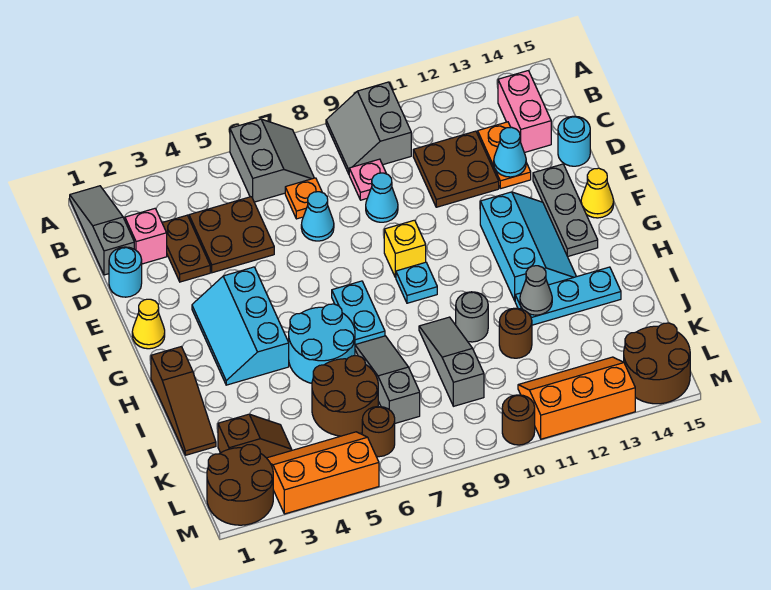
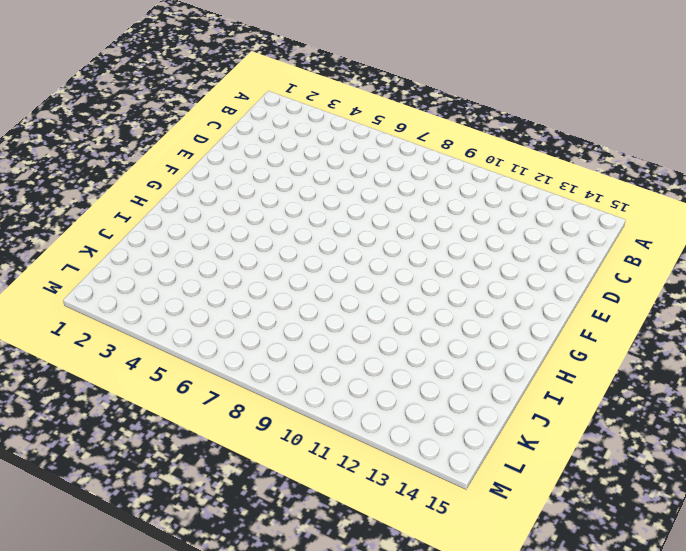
none -> grey slope A1:C1 level 1 top C
none -> grey slope A6:B7 level 1 top 6
none -> grey slope A9:B10 level 1 top 10
none -> pink brick B14:C14 level 1

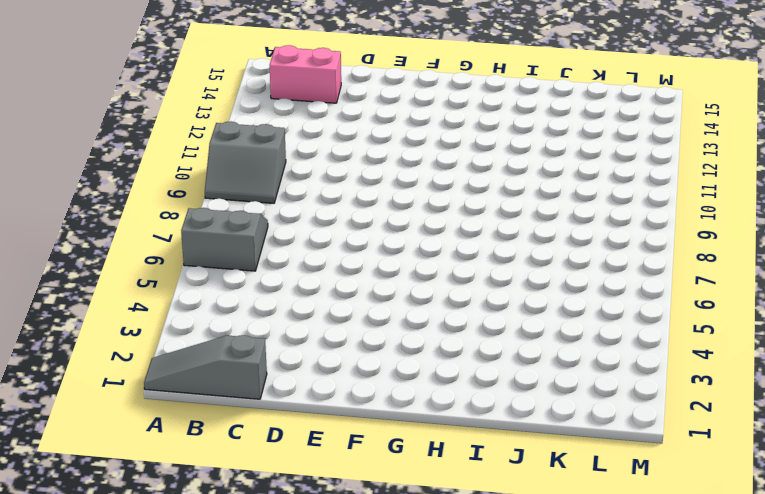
none -> pink brick C2 level 1
none -> brown plate C3:D3 level 1
none -> brown plate C4:D5 level 1
none -> orange plate C7 level 1

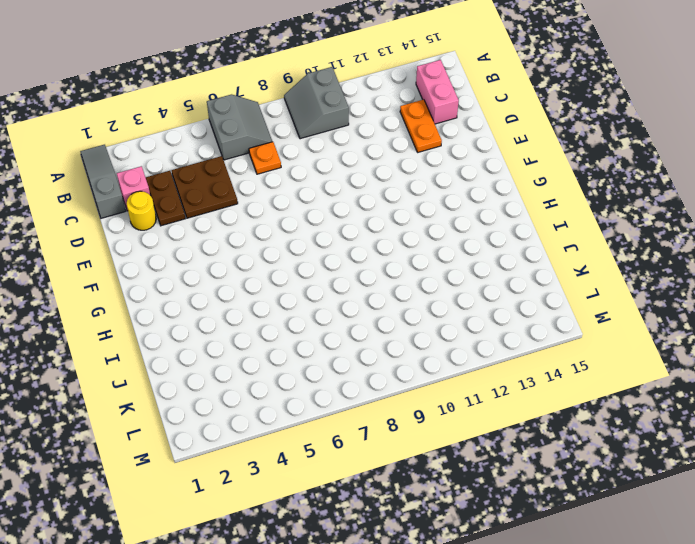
yellow round brick D2 level 1 -> none
none -> pink plate C9 level 1
none -> brown plate C11:D12 level 1
none -> cyan round brick D1 level 1
none -> cyan cone D7 level 1

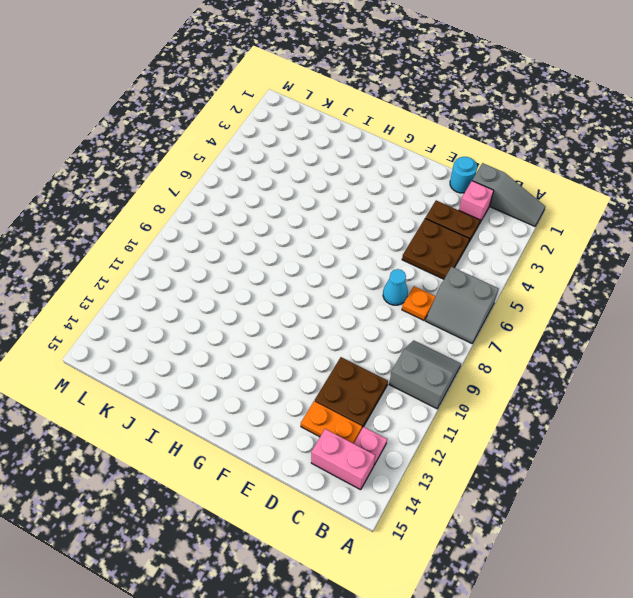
pink plate B13 level 1 -> pink plate C9 level 1
none -> cyan cone D9 level 1
none -> cyan round brick D15 level 1
none -> grey plate E14:G14 level 1
none -> yellow cone F1 level 1

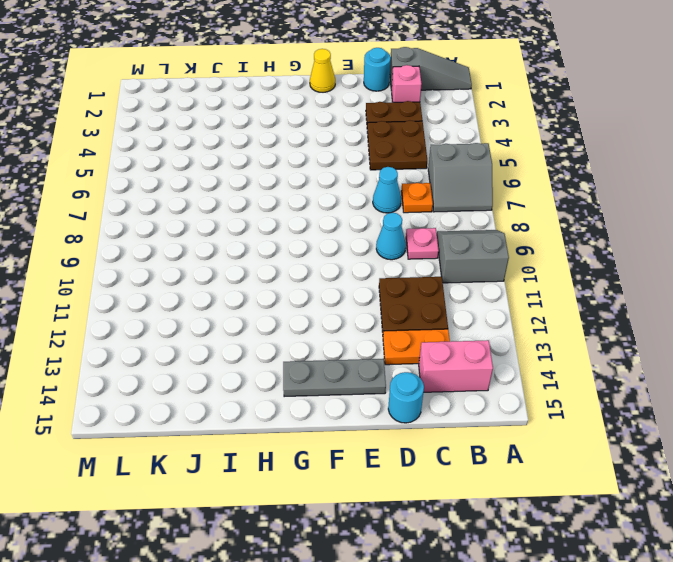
none -> cyan slope F3:H4 level 1 top 4
none -> yellow brick F9 level 1
none -> cyan slope F12:H13 level 1 top 12
none -> yellow cone F15 level 1

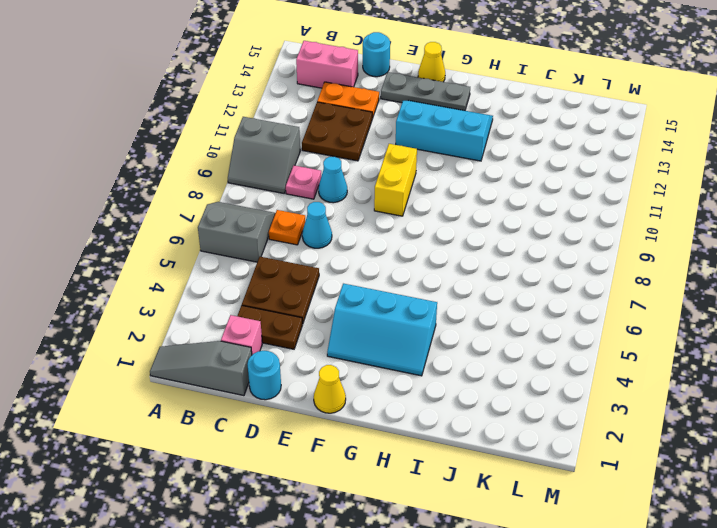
yellow brick F9:F10 level 1 -> yellow brick F9 level 1
none -> cyan plate G7:H7 level 1
none -> cyan plate G9 level 1
none -> brown slope H1:J1 level 1 top H
none -> cyan round brick H5:I6 level 1

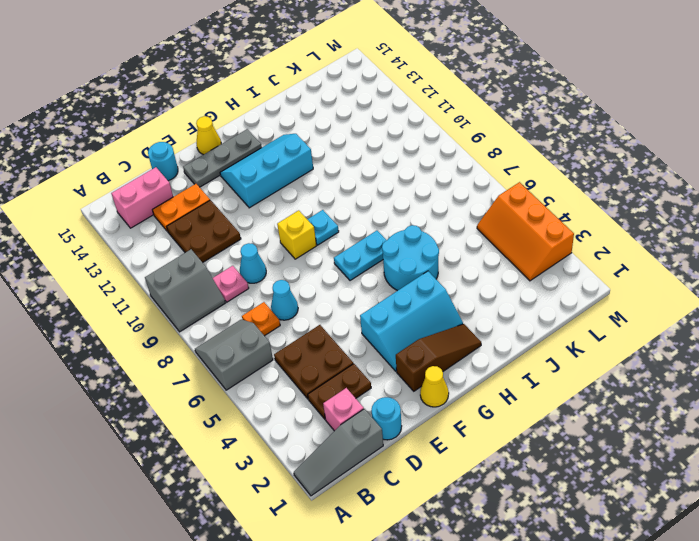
brown slope F2:H2 level 1 top F -> brown slope H1:J1 level 1 top H
none -> grey slope I7:K7 level 1 top K
none -> grey slope I9:K9 level 1 top K
none -> grey round brick I10 level 1
none -> cyan plate I12:I14 level 1

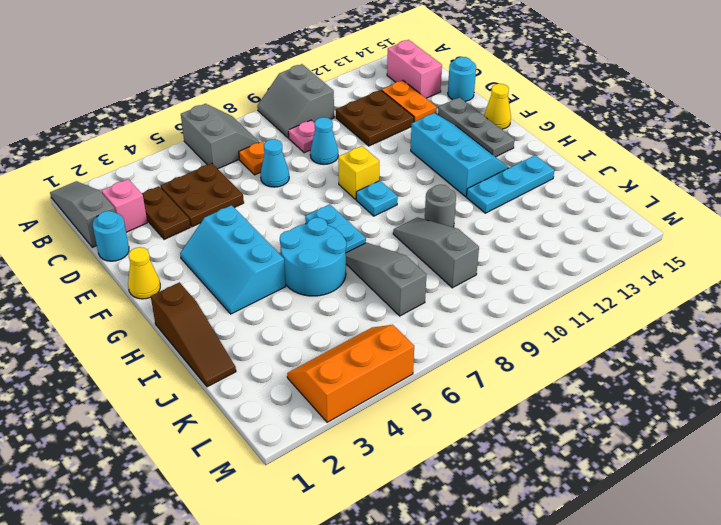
none -> brown round brick J5:K6 level 1
none -> brown round brick J11 level 1
none -> brown slope K2:K3 level 1 top 2
none -> brown round brick L1:M2 level 1

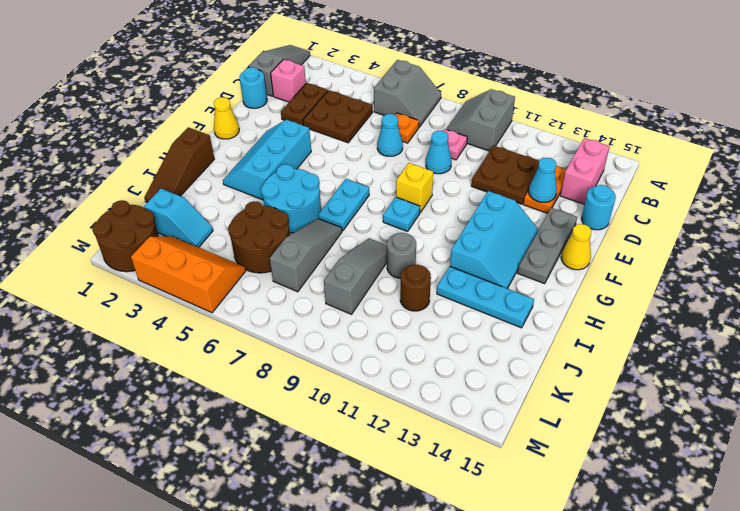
cyan slope K2:K3 level 1 top 2 -> brown slope K2:K3 level 1 top 2
none -> brown round brick L6 level 1
none -> orange slope L11:M13 level 1 top M
none -> brown round brick L14:M15 level 1
none -> brown round brick M10 level 1

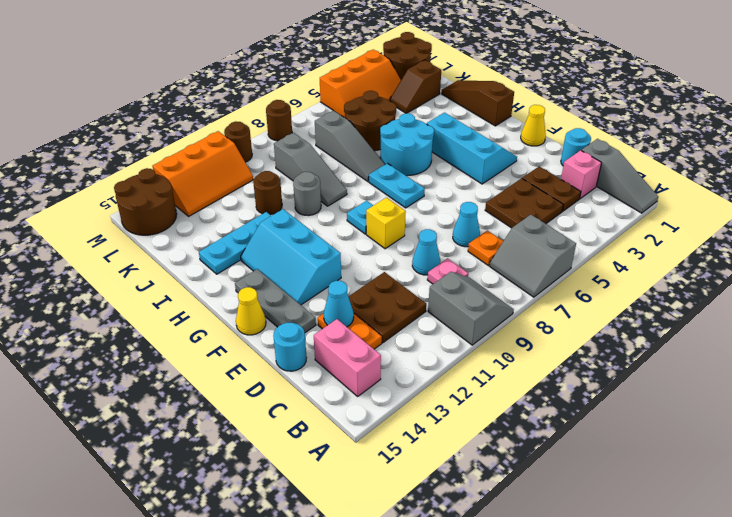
brown round brick M8 level 1 -> brown round brick L6 level 1
none -> grey cone I12 level 2

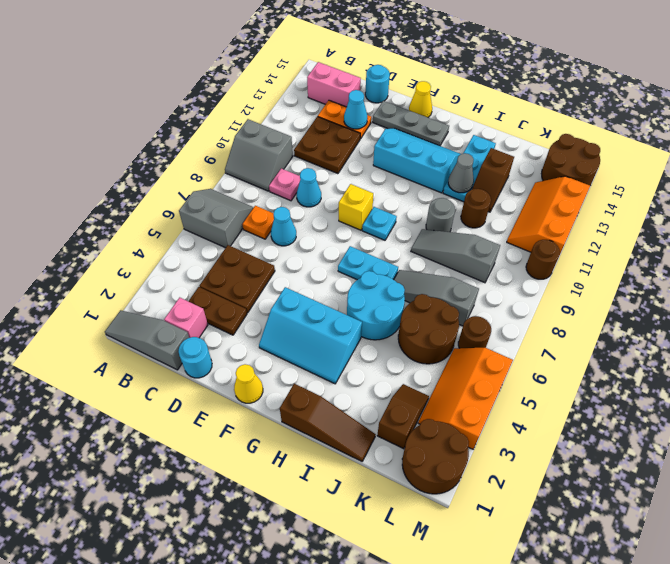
brown slope J12:J13 level 1 top 13 -> none

